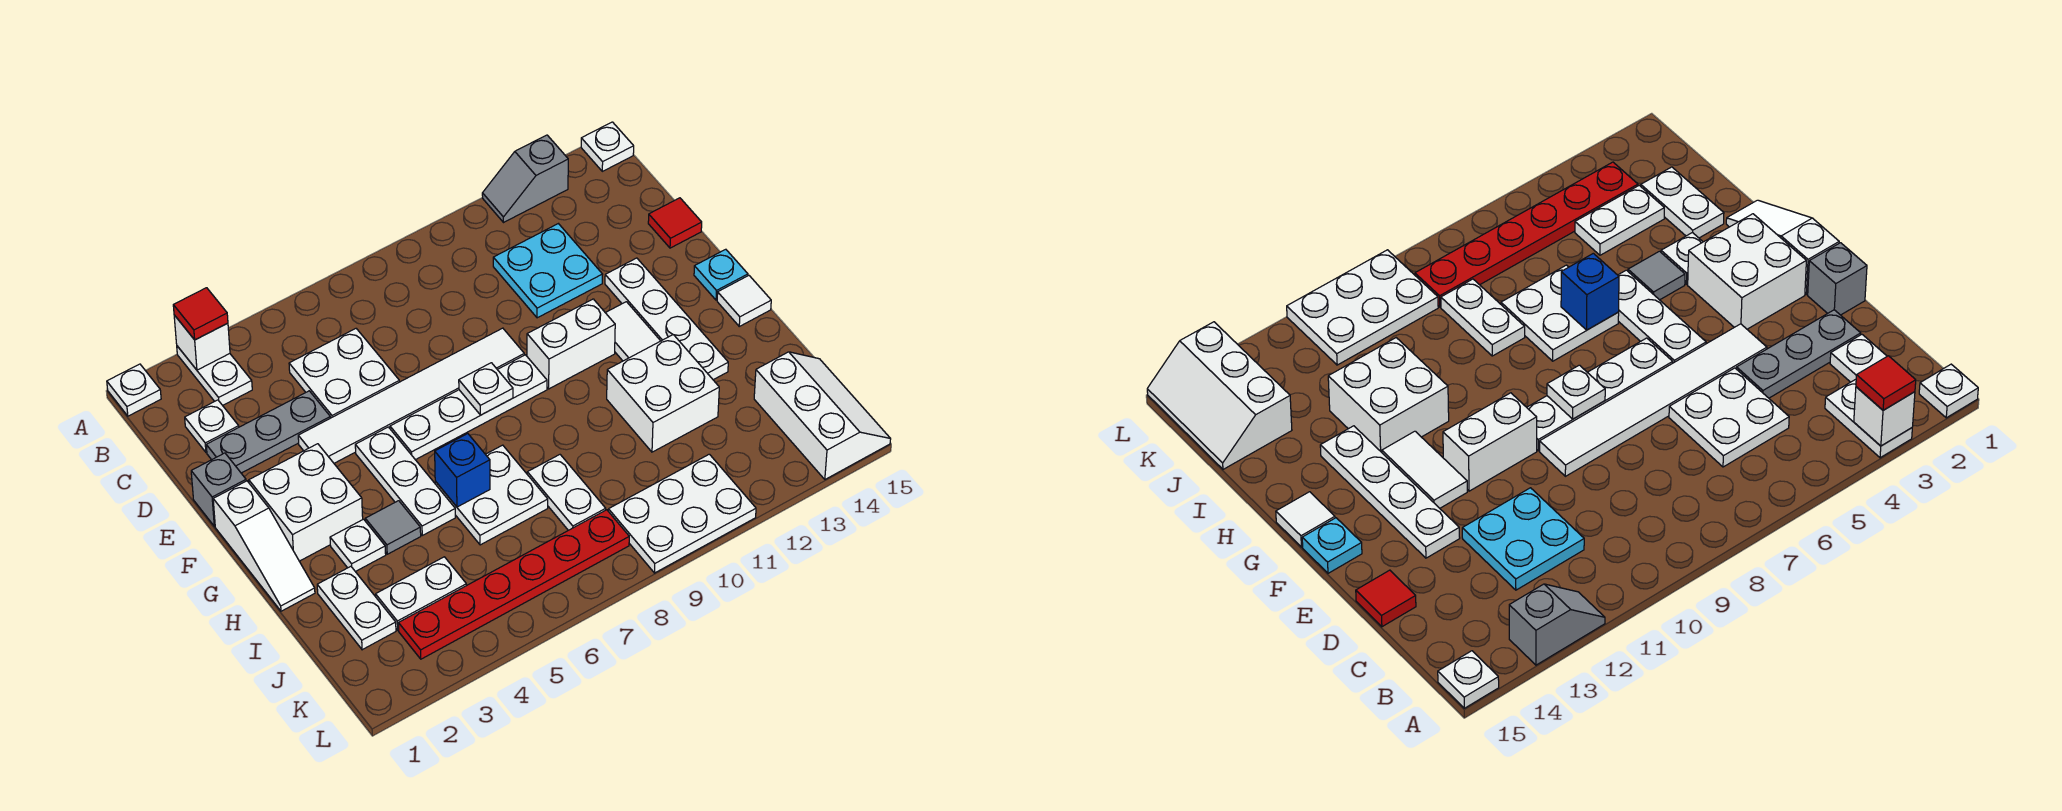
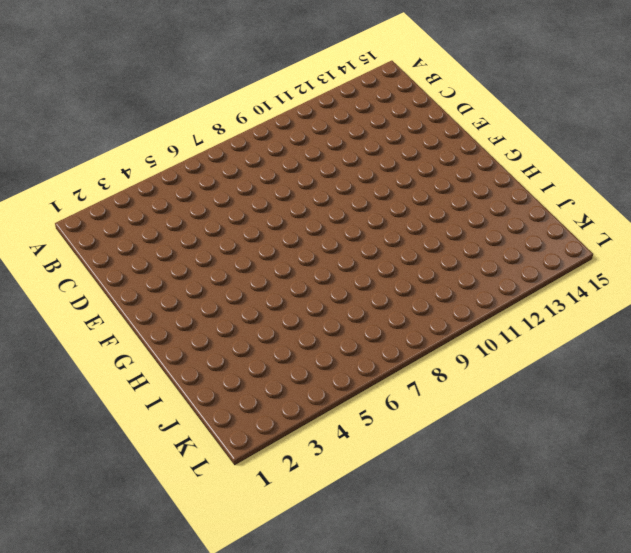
none -> white plate A1 level 1
none -> white plate A3:B3 level 1
none -> grey slope A12:A13 level 1 top 13
none -> white plate A15 level 1

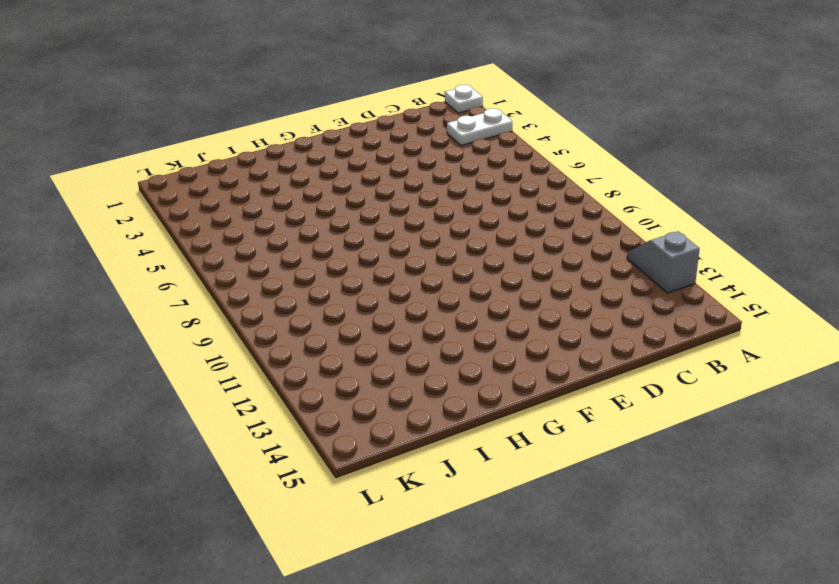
none -> white plate A15 level 1
none -> white plate C2 level 1
none -> white plate C5:D6 level 1
none -> cyan plate C11:D12 level 1

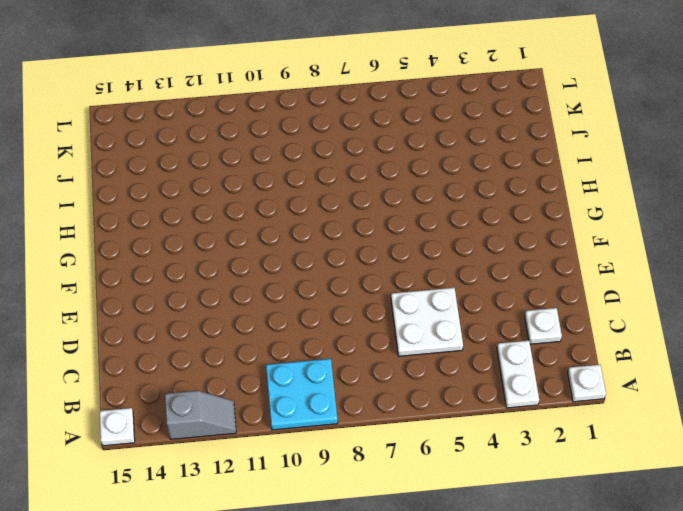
cyan plate A9:B10 level 1 -> cyan plate C11:D12 level 1
none -> grey plate D2:D4 level 1
none -> red tile D15 level 1
none -> grey brick E1 level 1
none -> white tile E4:E9 level 1

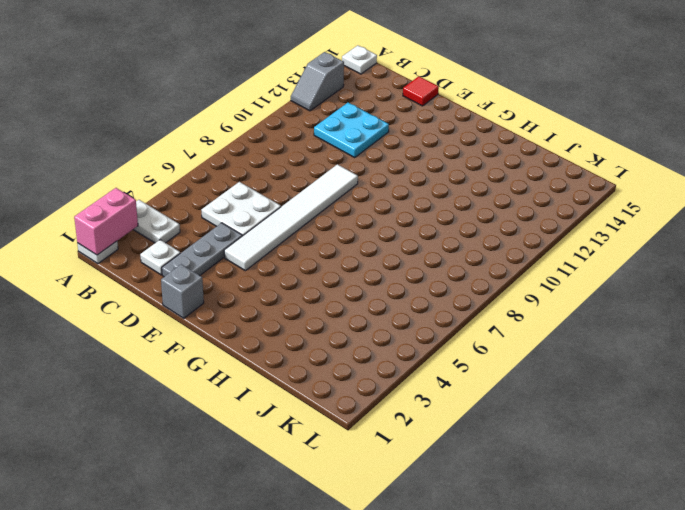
pink brick A1:A2 level 2 -> none
none -> white plate E13:H13 level 1
none -> white slope F1:H1 level 1 top F
none -> white brick F2:G3 level 1
none -> white plate F5:H5 level 1

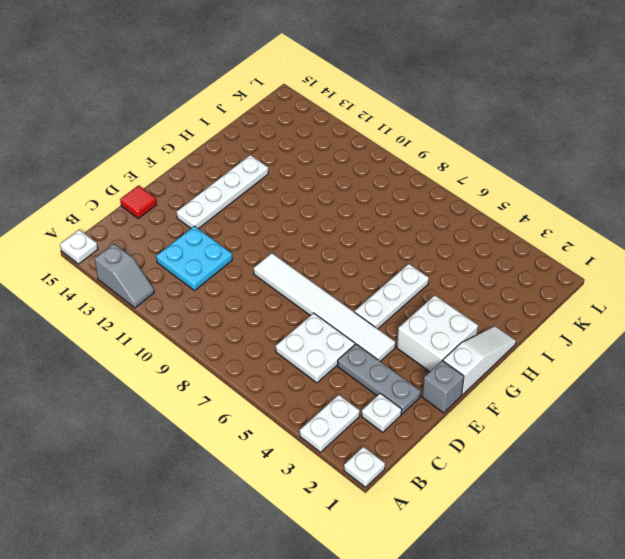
none -> white plate F6:F9 level 1
none -> white brick F10:F11 level 1
none -> white tile F12:G12 level 1
none -> cyan plate F15 level 1

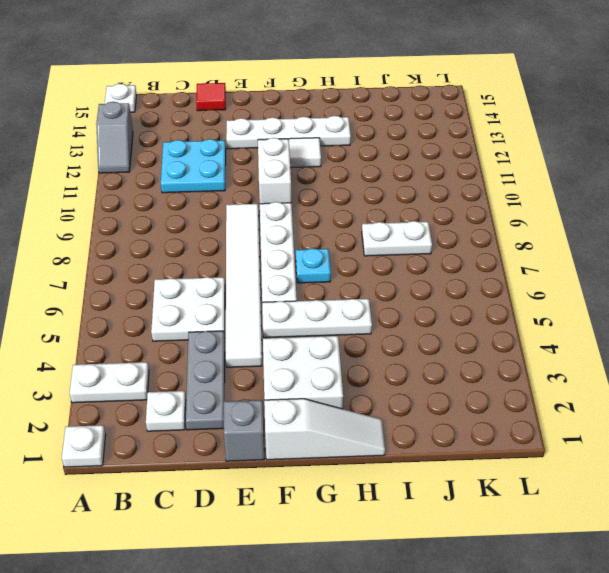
cyan plate G7 level 1 -> cyan plate F15 level 1
none -> white tile G15 level 1
none -> white plate H3 level 1
none -> grey tile H4 level 1
none -> white plate H6:I7 level 1

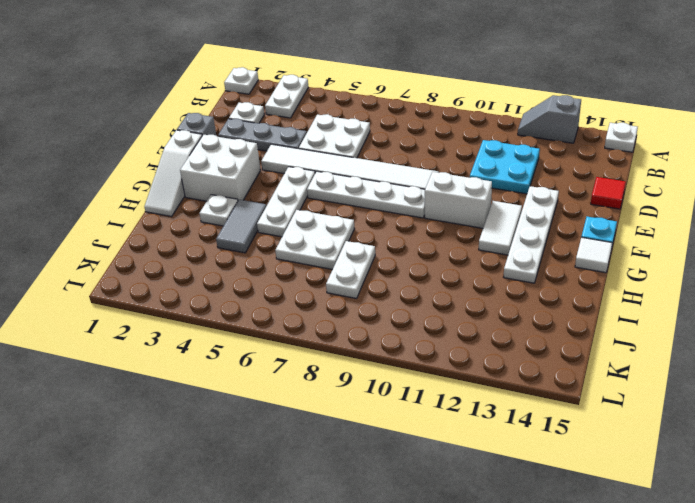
grey tile H4:I4 level 1 -> grey tile H4 level 1
none -> white brick H11:I12 level 1
none -> white plate I2:J2 level 1
none -> white plate J3:J4 level 1
none -> white slope J14:L15 level 1 top 14

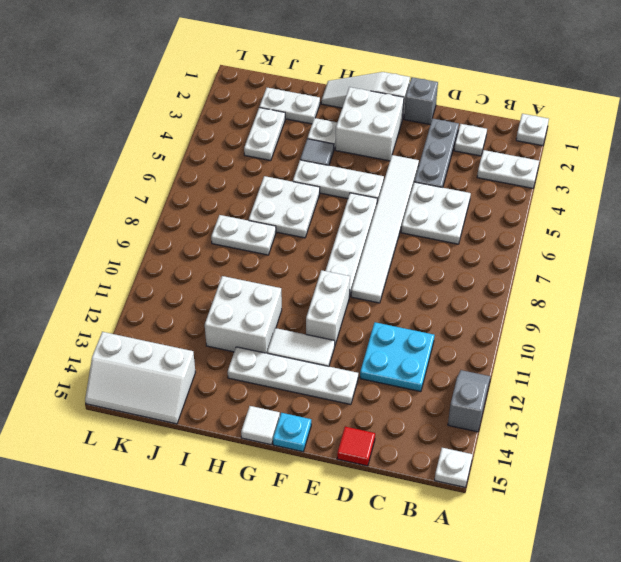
none -> red plate K3:K8 level 1
none -> white plate K9:L11 level 1
none -> white brick A3 level 2
none -> white plate F8 level 2

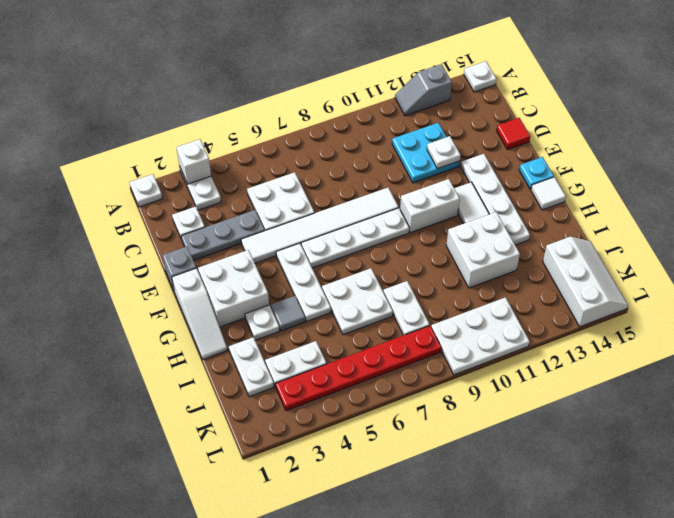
white plate D12 level 2 -> white plate F8 level 2
none -> blue brick H6 level 2
none -> red tile A3 level 3

